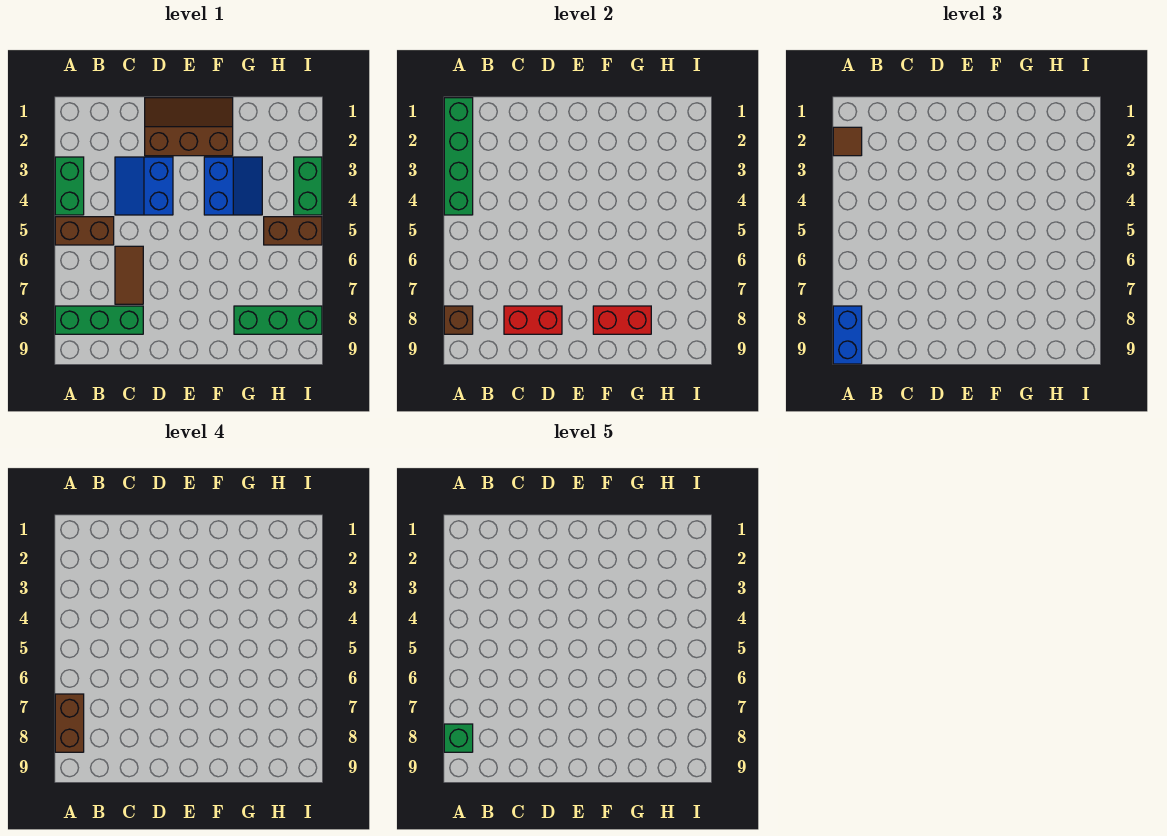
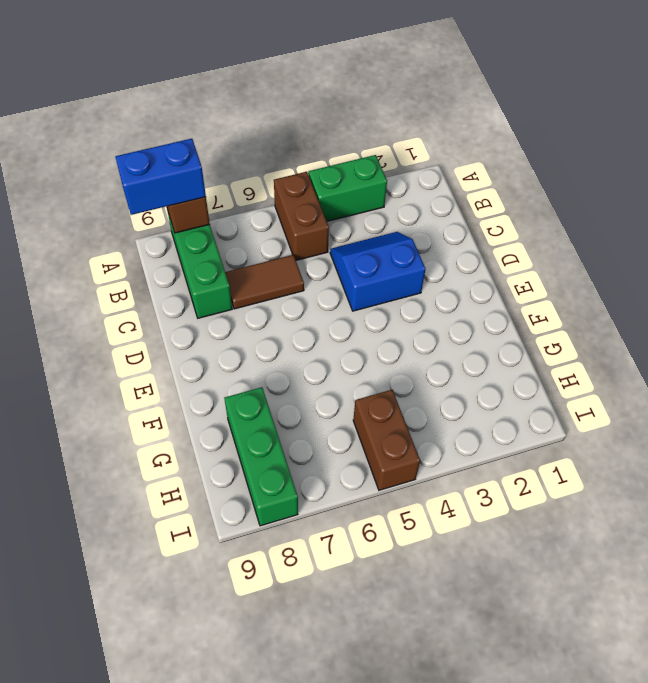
none -> brown slope D1:F2 level 1 top 2
none -> blue slope F3:G4 level 1 top F
none -> green brick I3:I4 level 1

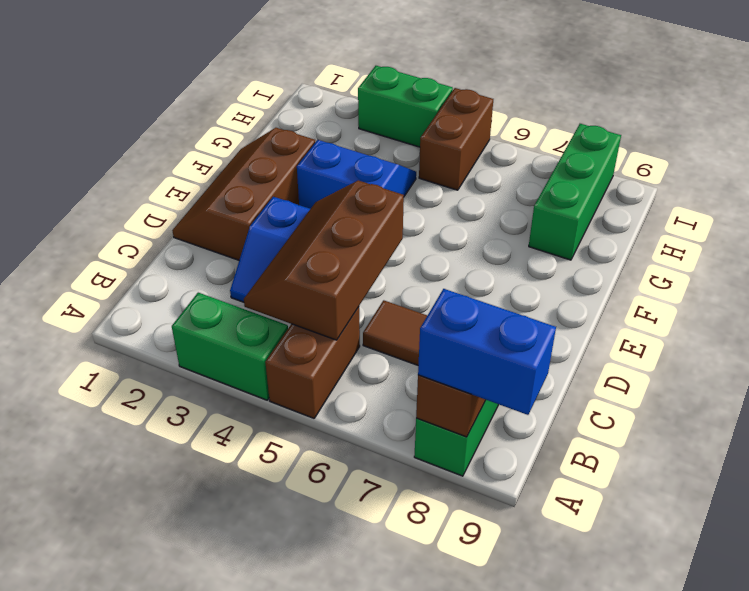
brown slope B4:D5 level 2 top 5 -> none
none -> green brick A1:A4 level 2
none -> red brick C8:D8 level 2
none -> red brick F8:G8 level 2

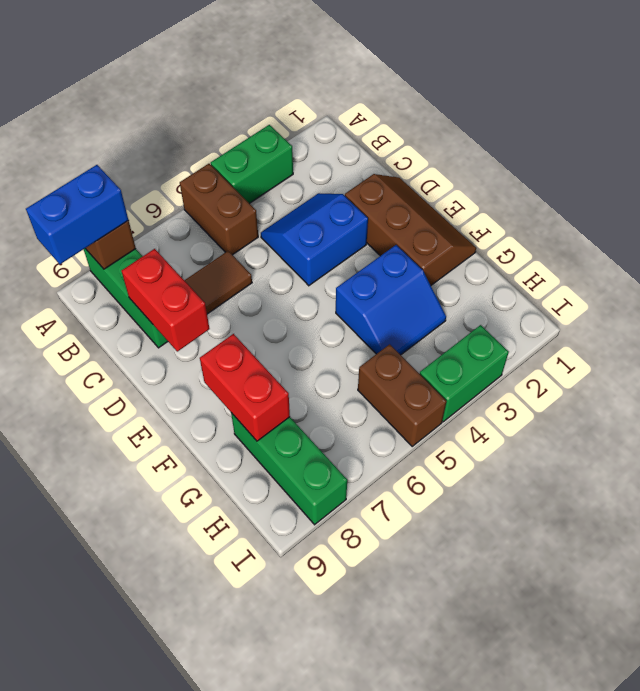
none -> green brick A1:A4 level 2
none -> brown tile A2 level 3
none -> brown brick A7:A8 level 4

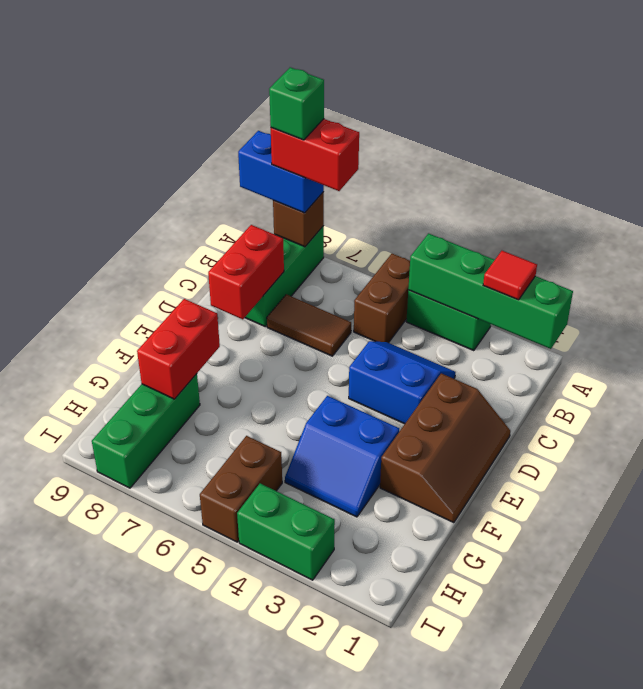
red tile A2 level 3 -> brown tile A2 level 3
red brick A7:A8 level 4 -> brown brick A7:A8 level 4

